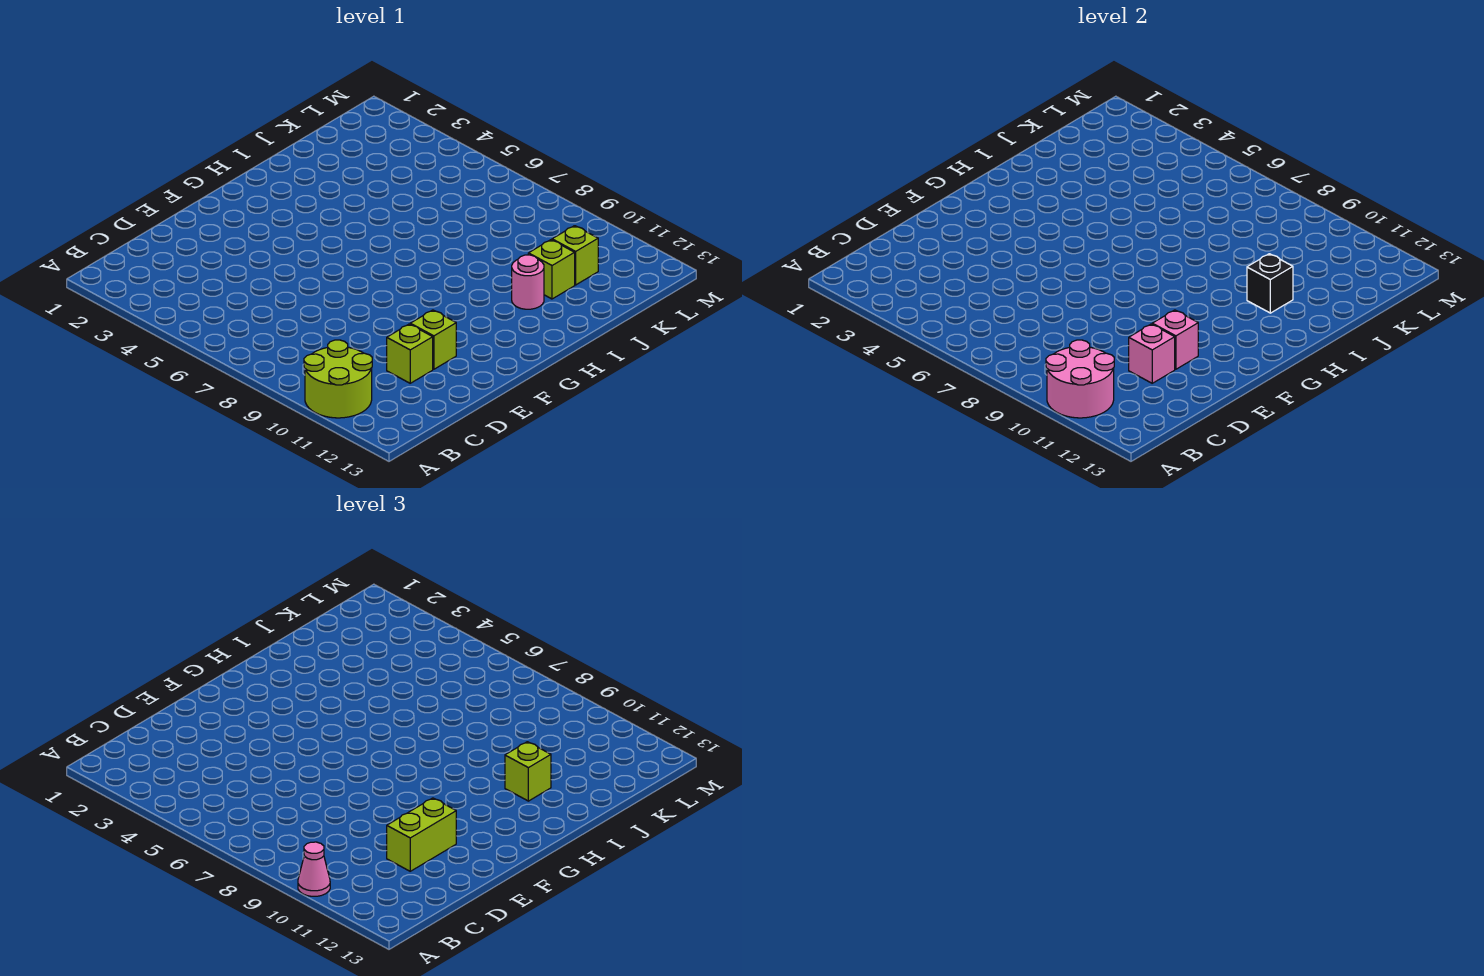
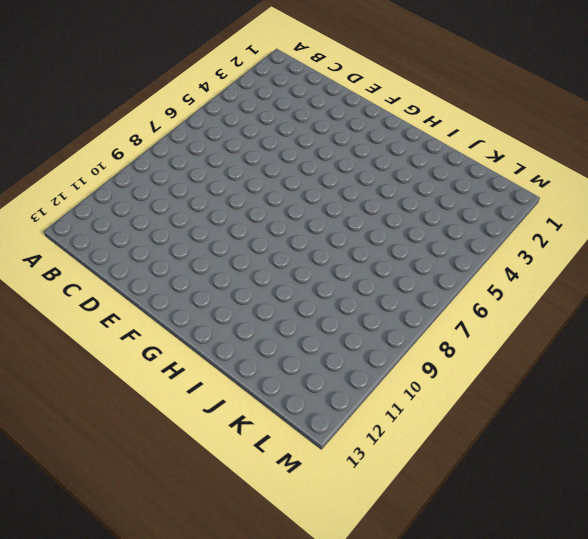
none -> lime round brick A10:B11 level 1
none -> lime brick D11 level 1
none -> lime brick E11 level 1

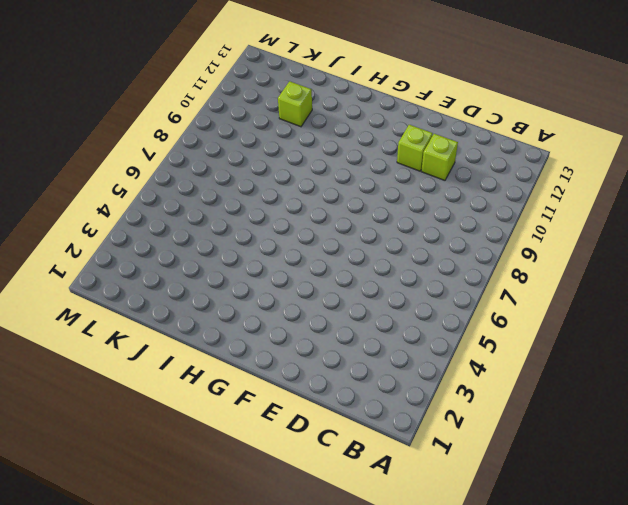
none -> lime round brick A10:B11 level 1
none -> pink round brick I11 level 1
none -> lime brick K11 level 1

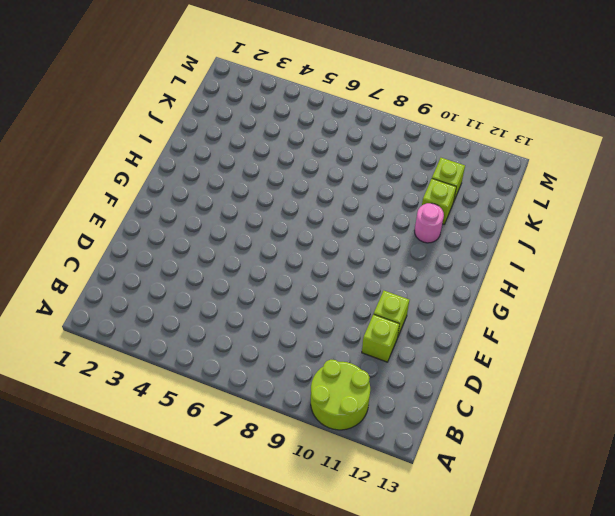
none -> pink round brick A10:B11 level 2
none -> pink brick D11 level 2
none -> pink brick E11 level 2

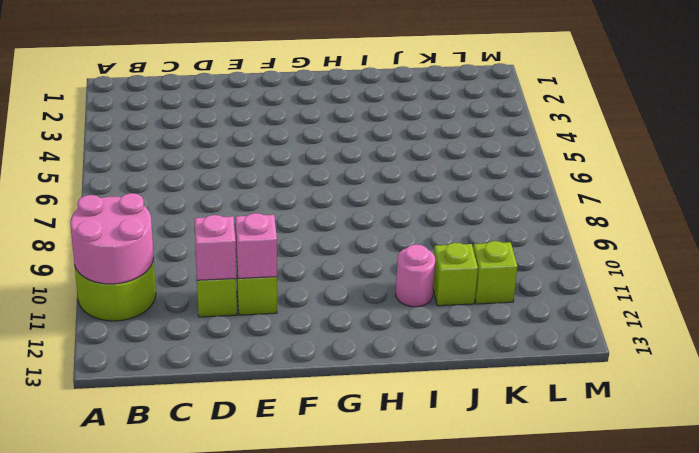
none -> black brick I11 level 2
none -> pink cone A10 level 3
none -> lime brick D11:E11 level 3

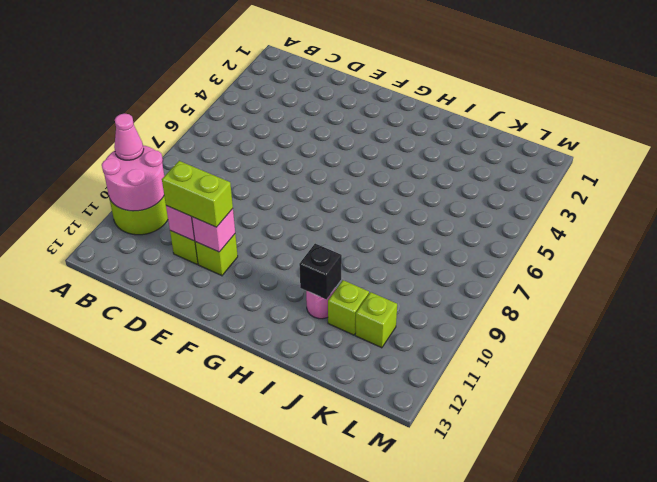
none -> lime brick I11 level 3

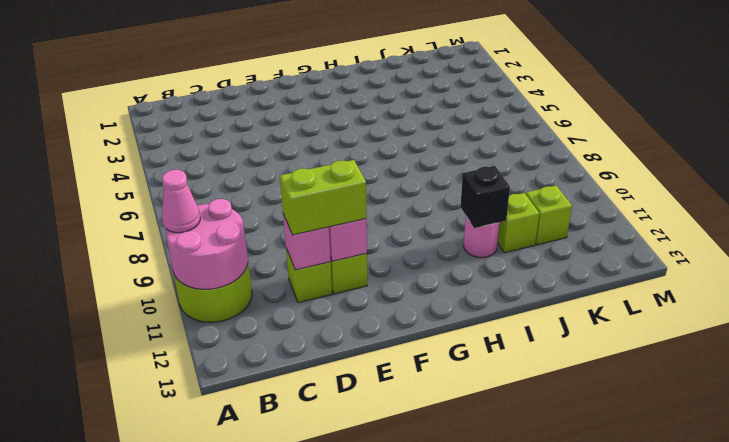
none -> lime brick I11 level 3

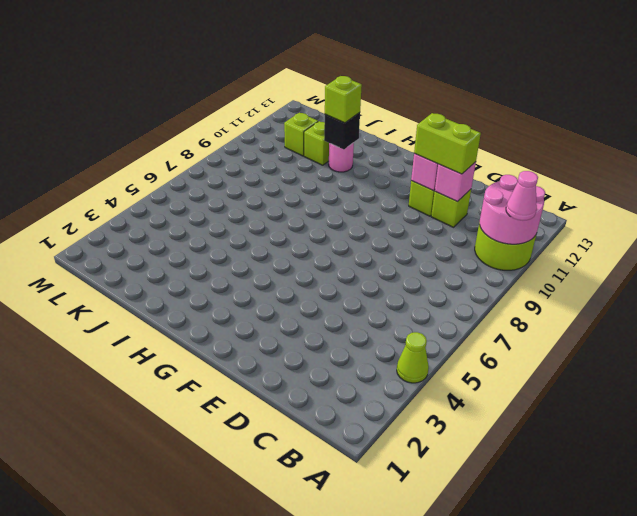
lime cone A4 level 1 -> none

